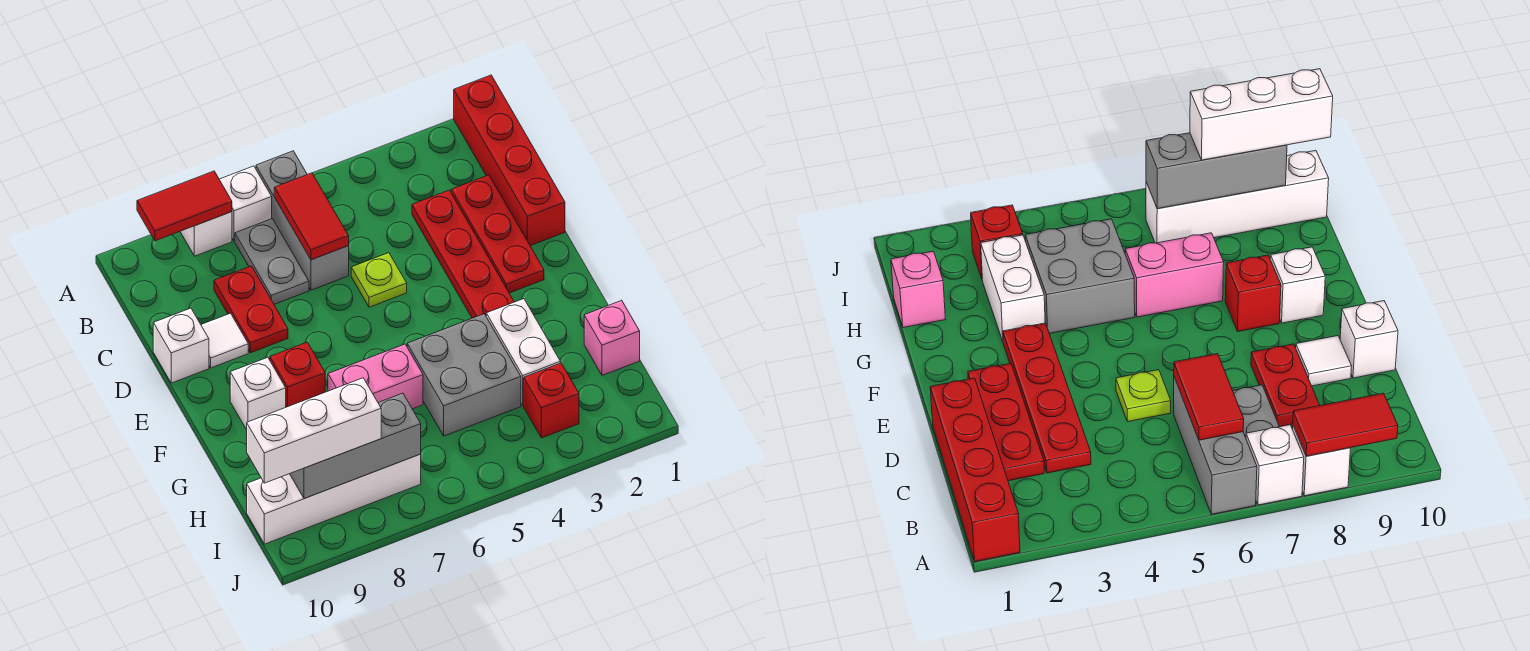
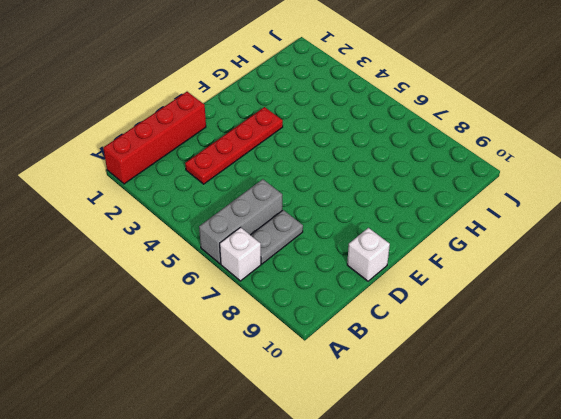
none -> white brick A8 level 1
none -> red plate C2:E2 level 1
none -> red plate C8:D8 level 1

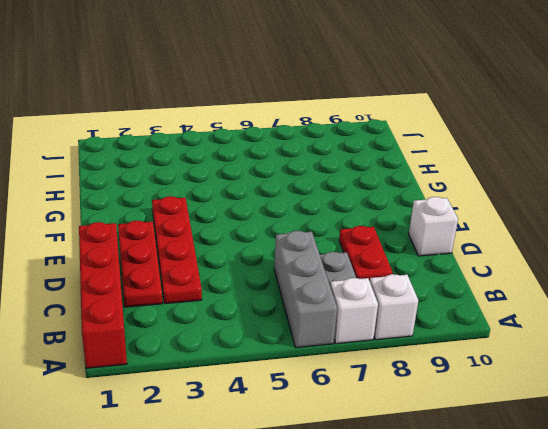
none -> lime plate D5 level 1
none -> white tile D9 level 1
none -> red brick F8 level 1

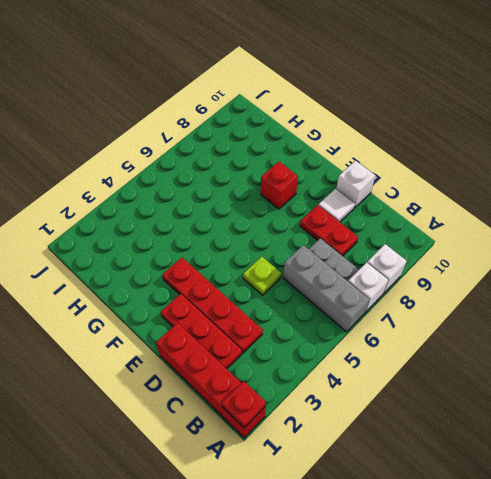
red plate A1 level 2 -> none
none -> white brick F9 level 1
none -> white brick G3:H3 level 1
none -> grey brick G4:H5 level 1

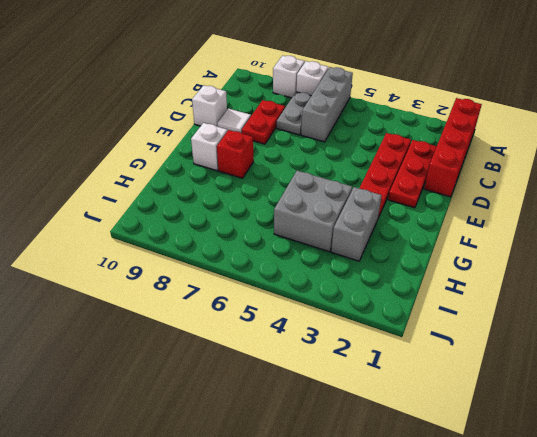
grey brick G3:H3 level 1 -> white brick G3:H3 level 1
none -> lime plate D5 level 1
none -> pink brick G6:G7 level 1
none -> pink brick H1 level 1

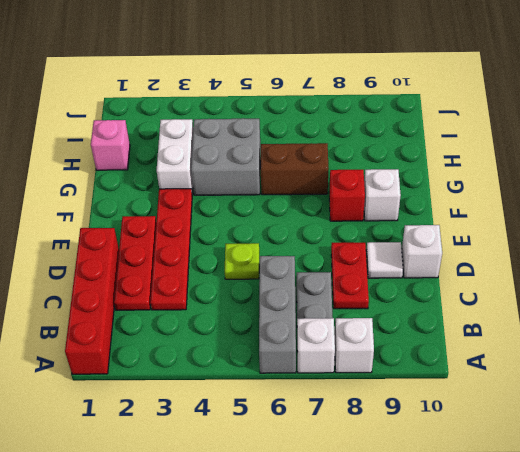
brown brick G6:G7 level 1 -> pink brick G6:G7 level 1
none -> red brick I3 level 1
none -> white brick I7:I10 level 1
none -> red tile A8:A9 level 2

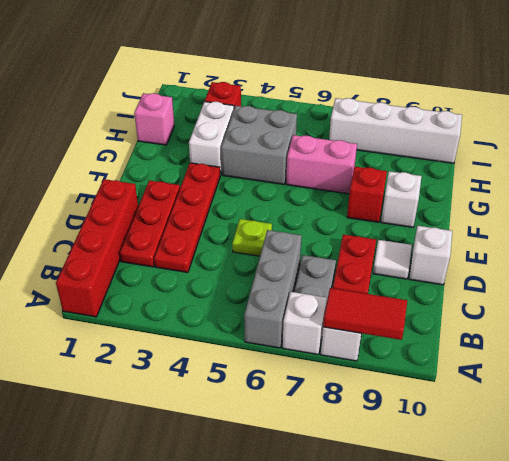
none -> red tile B6:C6 level 2
none -> grey brick I7:I9 level 2
none -> white brick I8:I10 level 3

